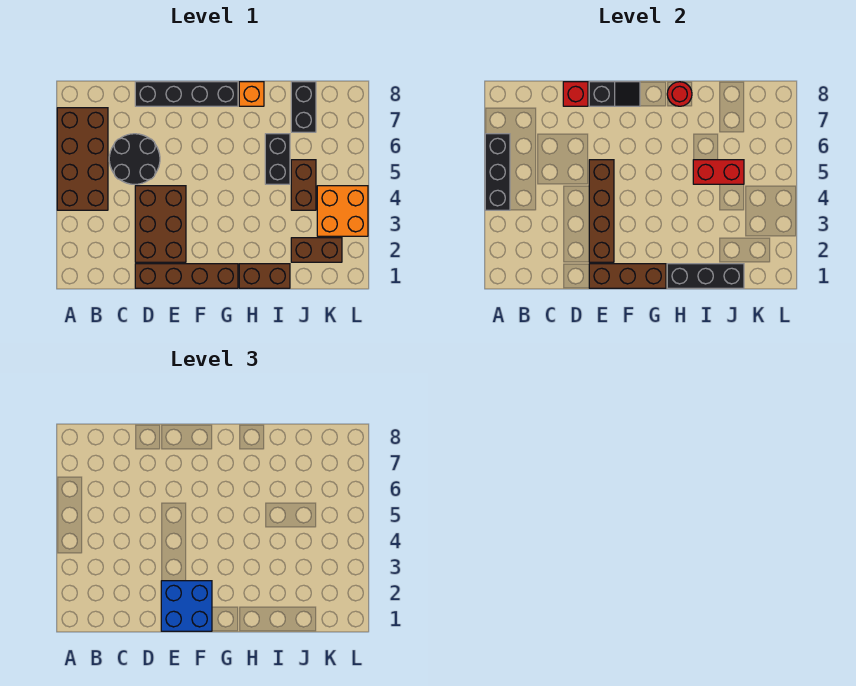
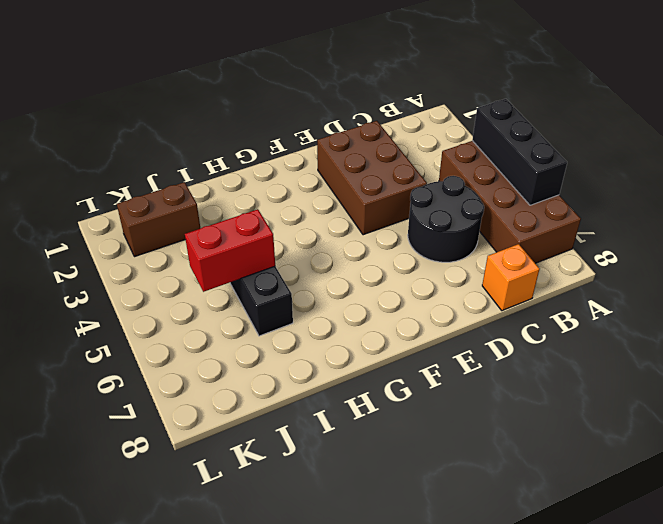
orange brick C8 level 1 -> orange brick H8 level 1
none -> brown brick D1:G1 level 1
none -> black brick D8:G8 level 1
none -> brown brick H1:I1 level 1

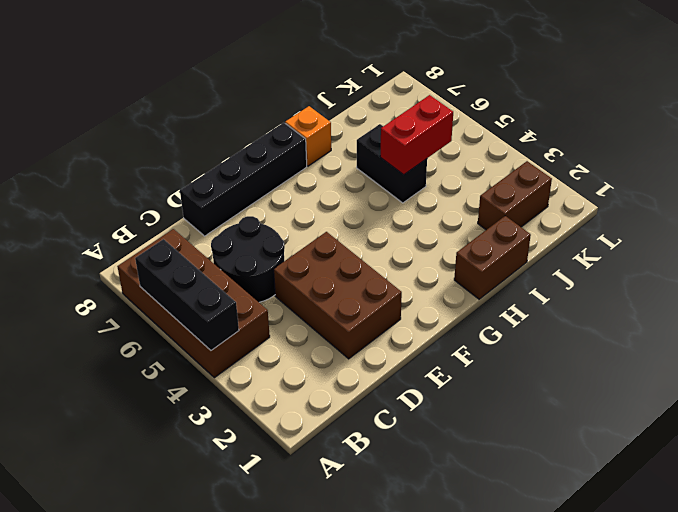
none -> brown brick D1:G1 level 1
none -> brown brick J4:J5 level 1
none -> black brick J7:J8 level 1

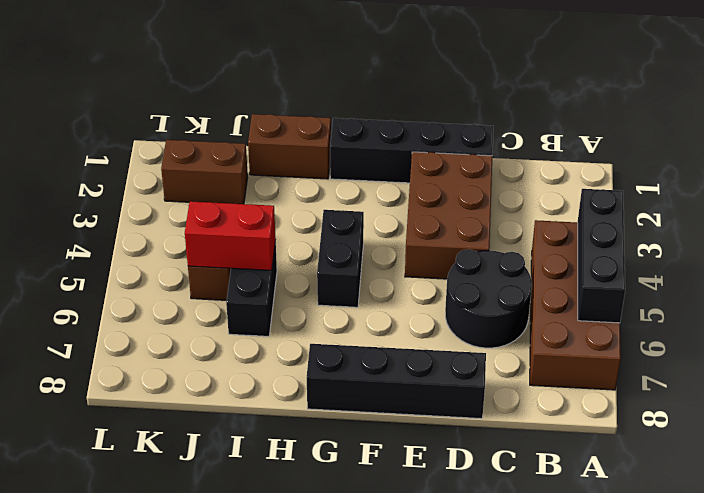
black brick D1:G1 level 1 -> brown brick D1:G1 level 1
black brick G4:G5 level 1 -> black brick J7:J8 level 1
none -> orange brick H8 level 1
none -> orange brick K3:L4 level 1
none -> red brick D8 level 2

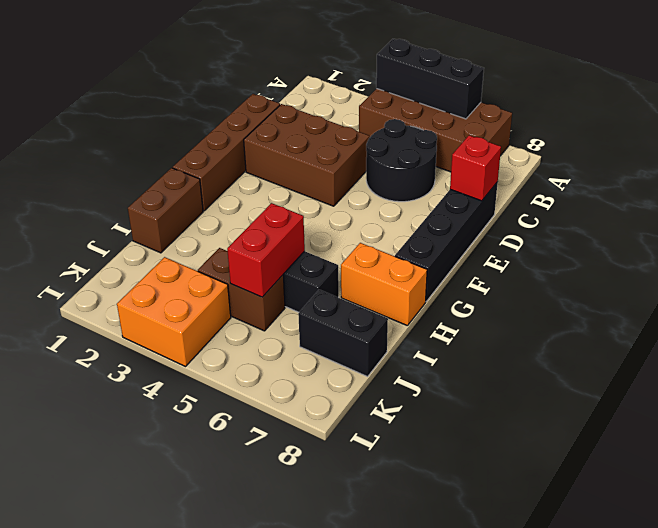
orange brick H7:H8 level 1 -> orange brick H8 level 1
none -> brown brick J2:K2 level 1
none -> brown brick E1:G1 level 2
none -> brown brick E2:E5 level 2

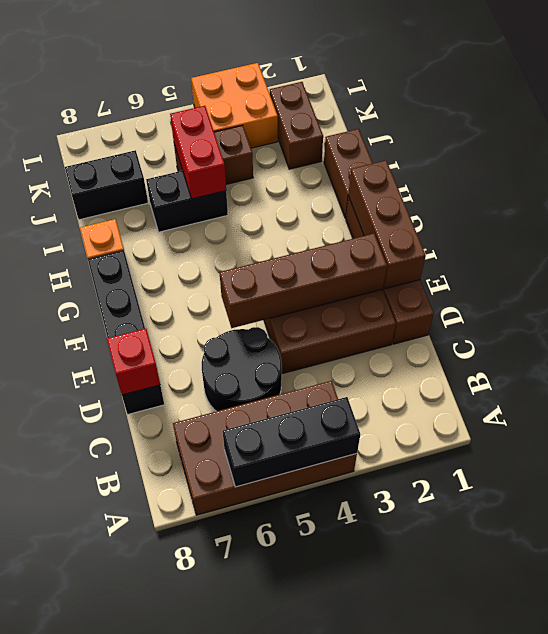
none -> black slope E8:F8 level 2 top E
none -> black brick H1:J1 level 2
none -> red round brick H8 level 2

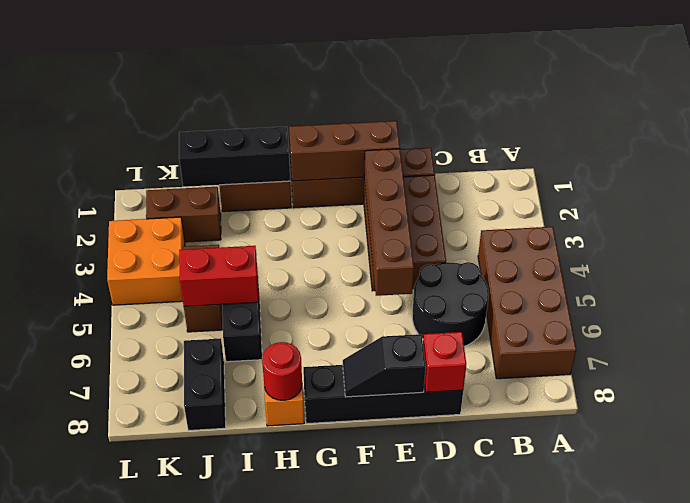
none -> black brick A4:A6 level 2
none -> blue brick E1:F2 level 3

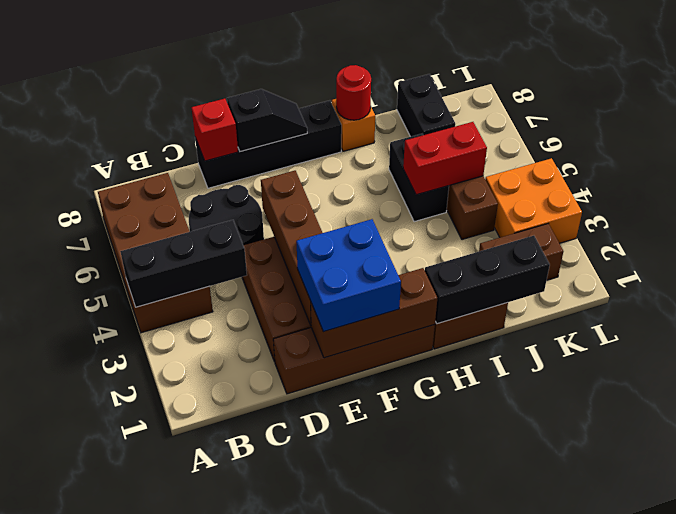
black brick A4:C4 level 2 -> black brick A4:A6 level 2

